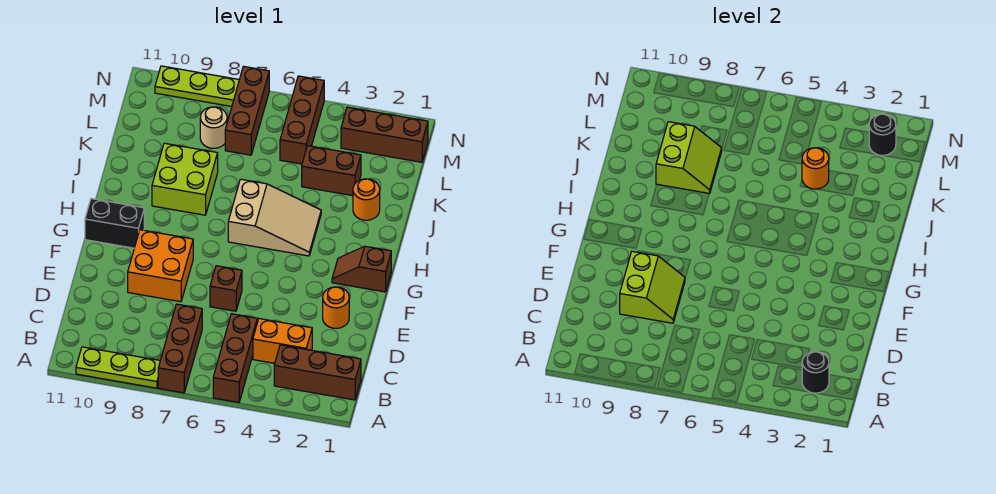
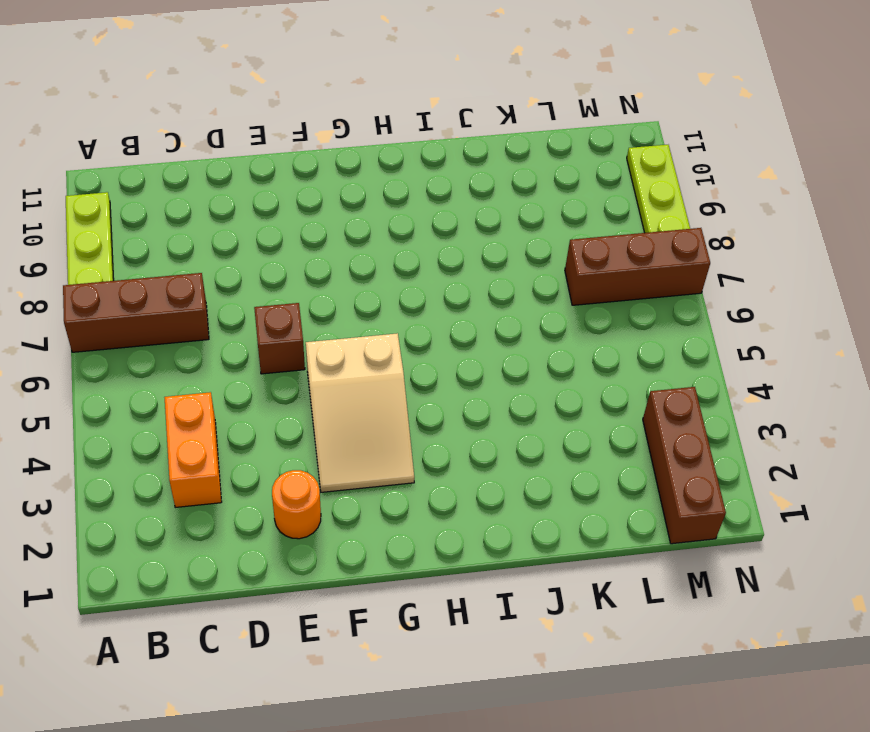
tan slope F3:G5 level 1 top 5 -> tan slope H4:I6 level 1 top 6
none -> brown brick A5:C5 level 1
none -> brown brick B1:B3 level 1
none -> orange brick E8:F9 level 1

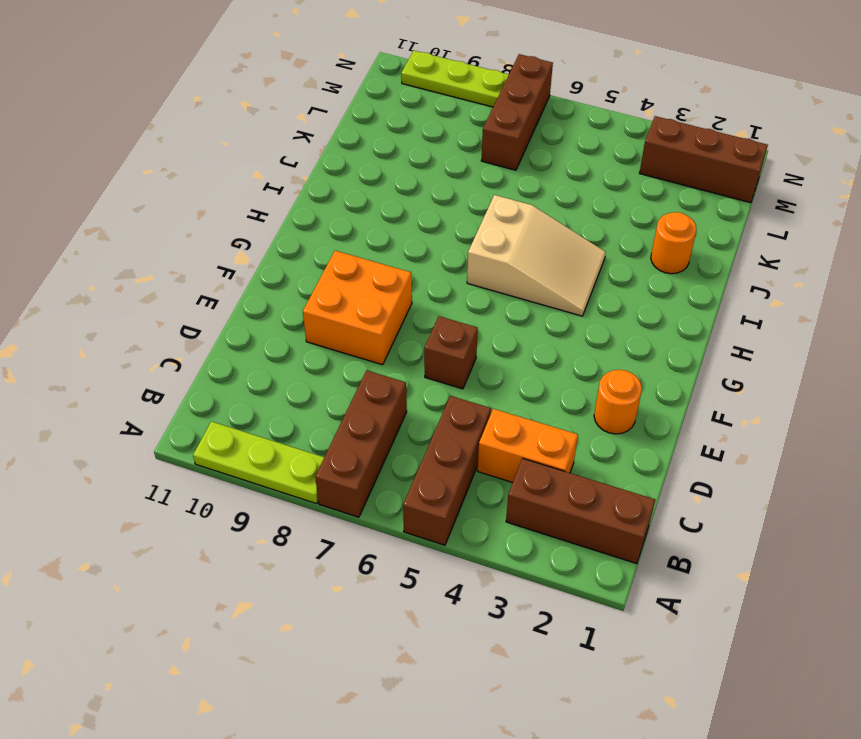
none -> brown slope G1:G2 level 1 top 1
none -> black brick G10:G11 level 1
none -> lime brick I8:J9 level 1

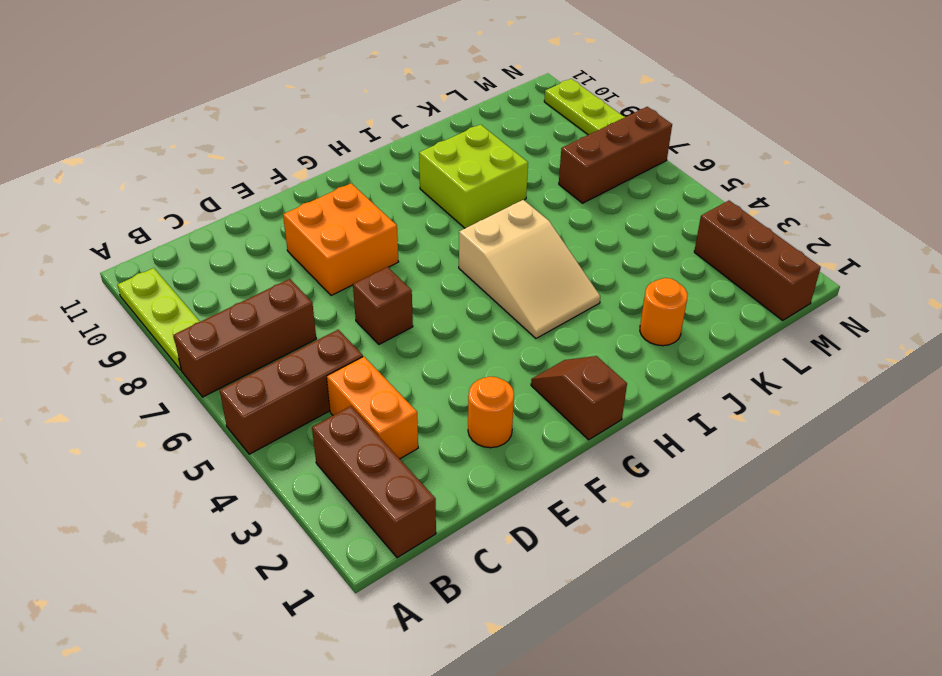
none -> black brick G10:G11 level 1
none -> brown brick K3:K4 level 1
none -> brown brick L5:N5 level 1

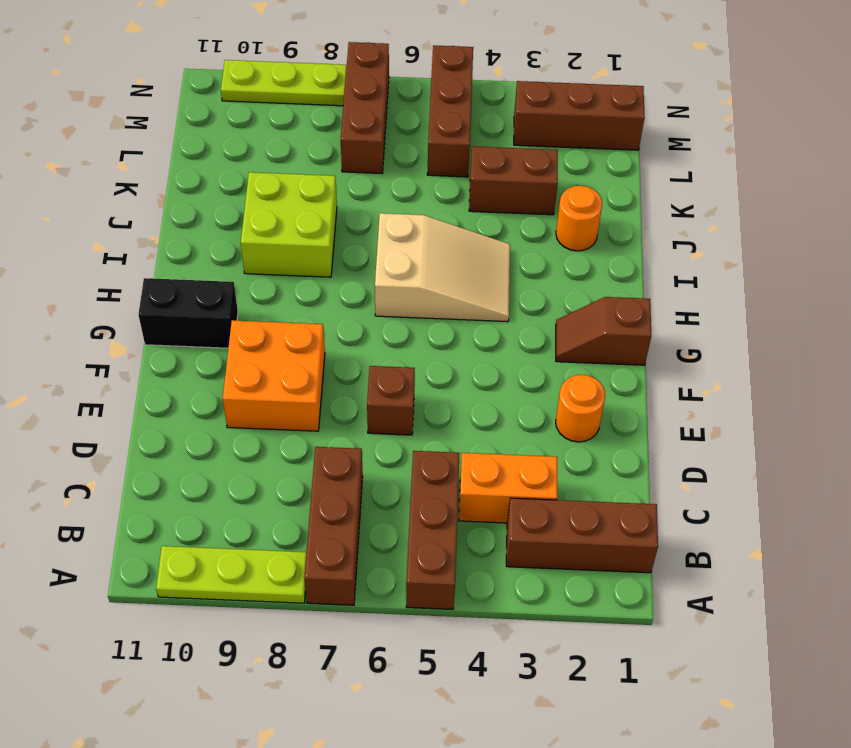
none -> tan round brick L8 level 1
none -> black round brick B2 level 2
none -> lime slope D8:E9 level 2 top 9

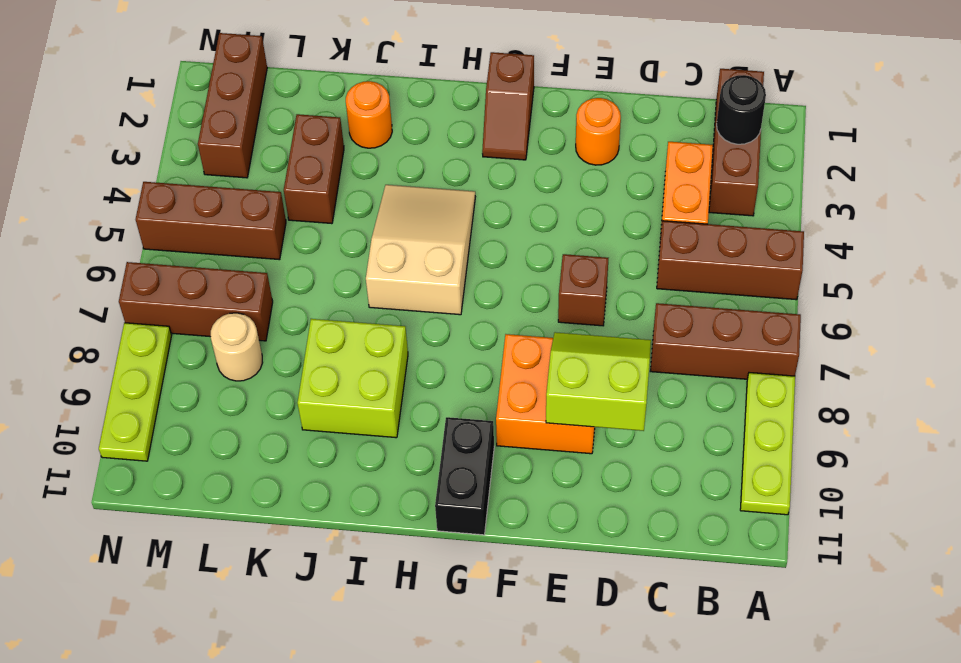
none -> lime slope J8:K9 level 2 top 9
none -> orange round brick K4 level 2
none -> black round brick M2 level 2

